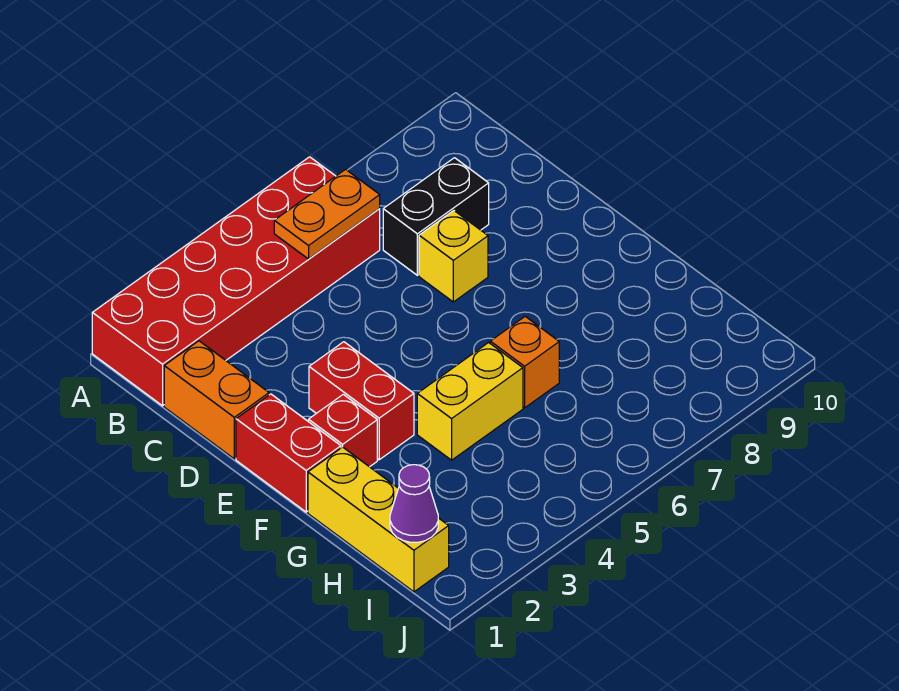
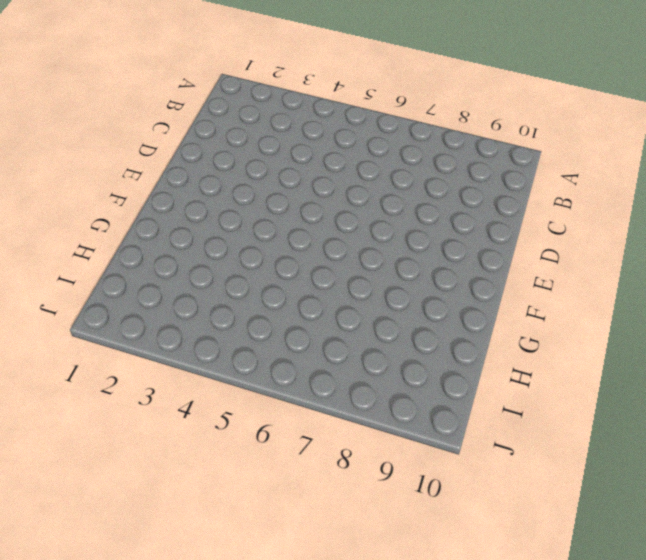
none -> red brick A1:B6 level 1
none -> orange brick C1:D1 level 1
none -> black brick C7:C8 level 1

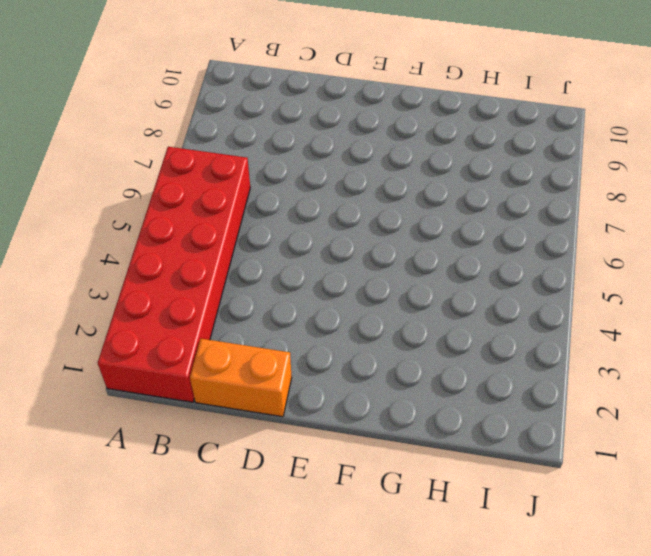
none -> black brick C7:C8 level 1
none -> yellow brick D7 level 1
none -> red brick E1:F1 level 1

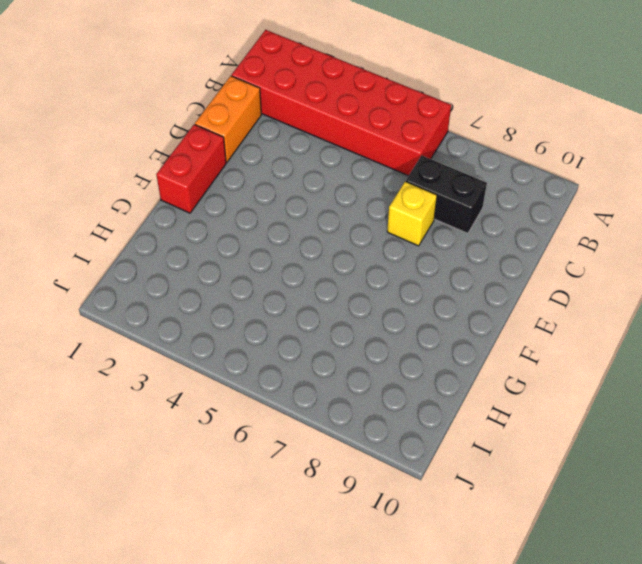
none -> red brick E3:F3 level 1
none -> red brick F2 level 1
none -> yellow brick G1:I1 level 1

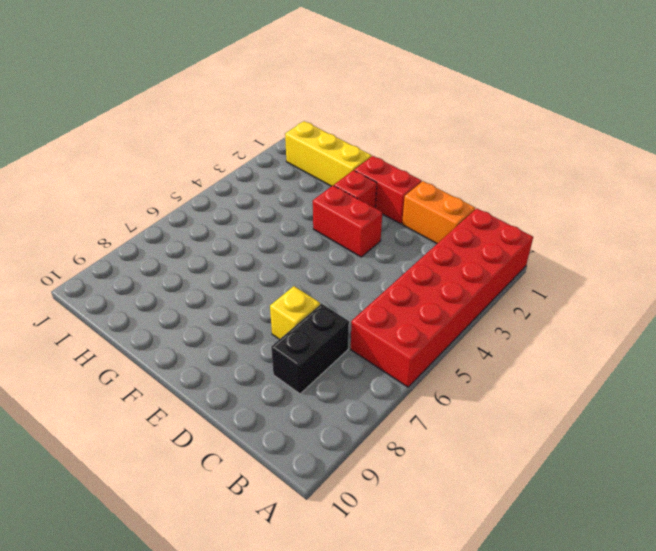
none -> yellow brick G4:G5 level 1
none -> orange brick G6 level 1
none -> orange plate B5:B6 level 2

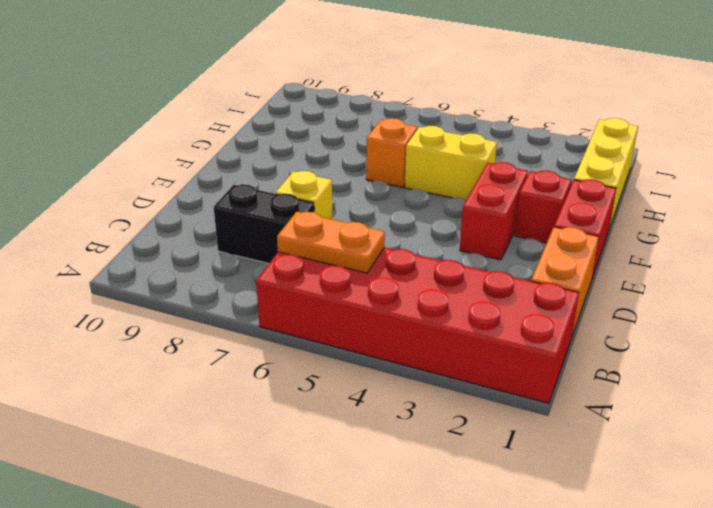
none -> purple cone I1 level 2

